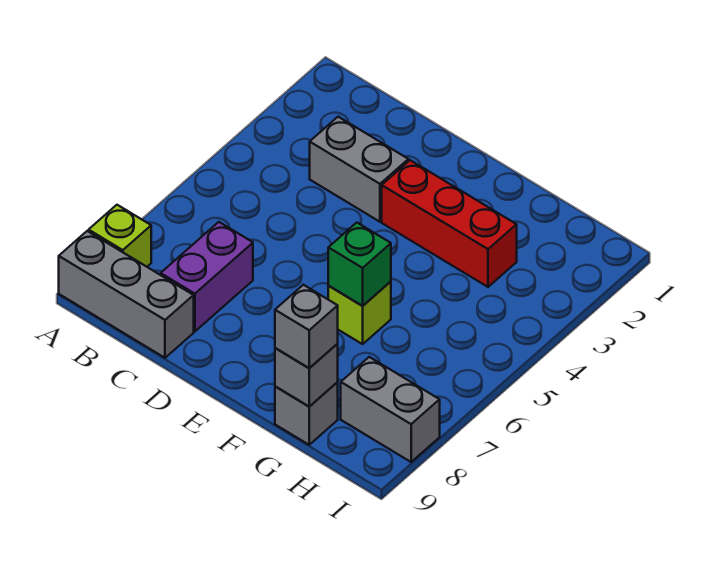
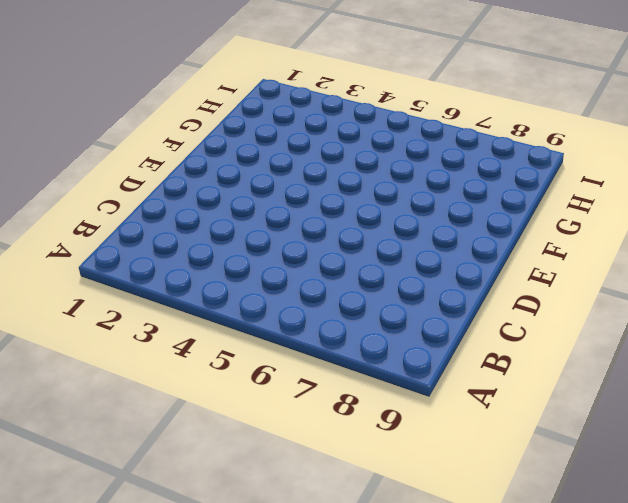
none -> lime brick A8 level 1
none -> grey brick A9:C9 level 1

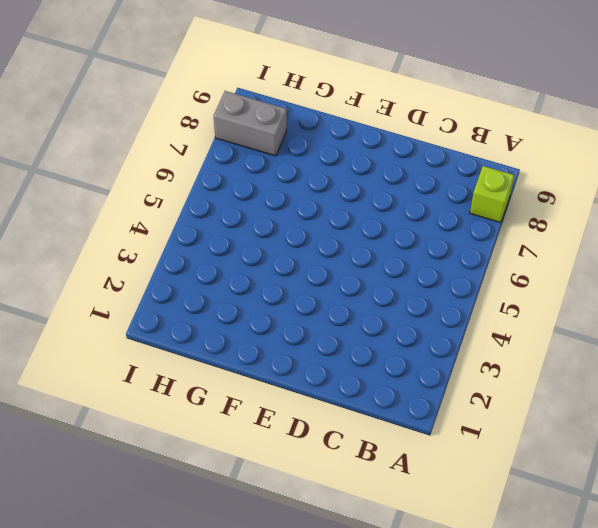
none -> grey brick A9:C9 level 1
none -> grey brick C3:D3 level 1

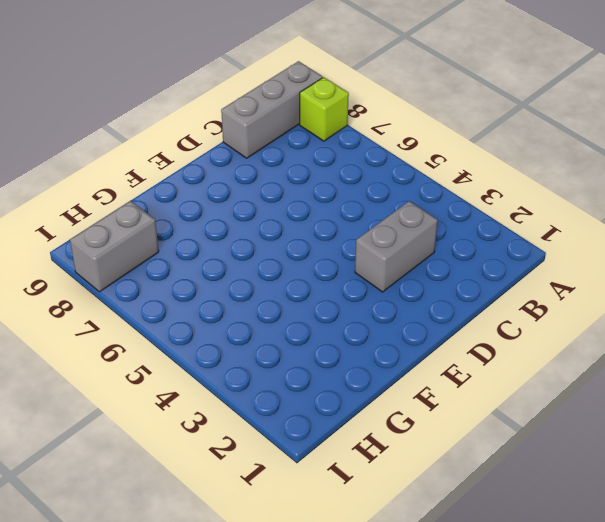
none -> purple brick C7:C8 level 1
none -> red brick E3:G3 level 1

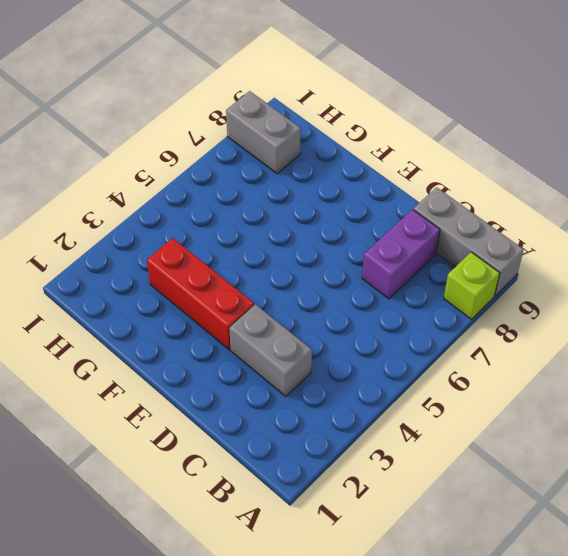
none -> lime brick F6 level 1
none -> grey brick G9 level 1

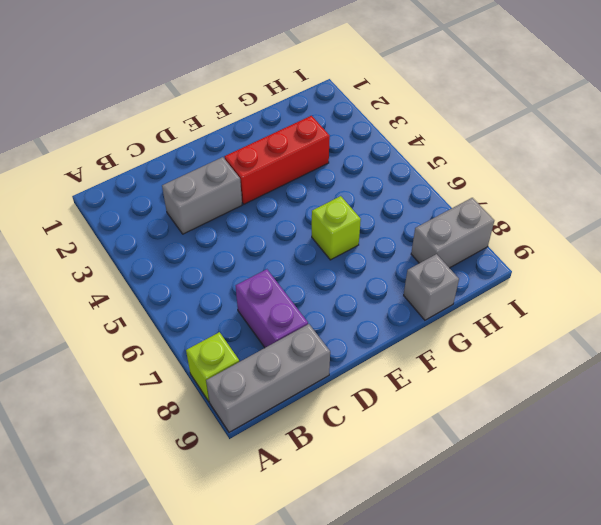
none -> green brick F6 level 2
none -> grey brick G9 level 2

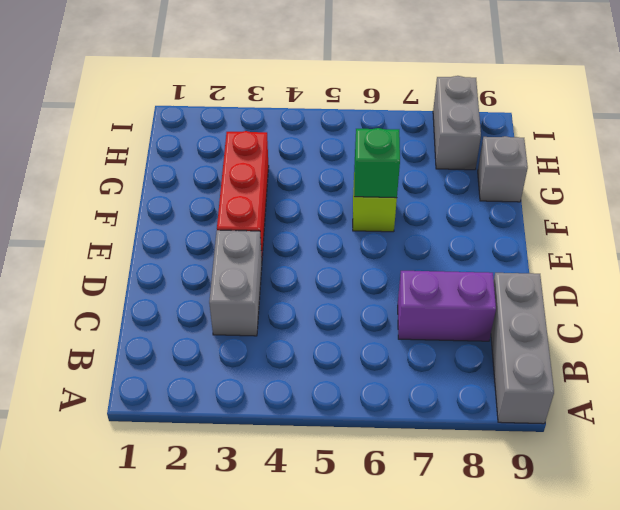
none -> lime brick A8 level 1
none -> grey brick G9 level 2

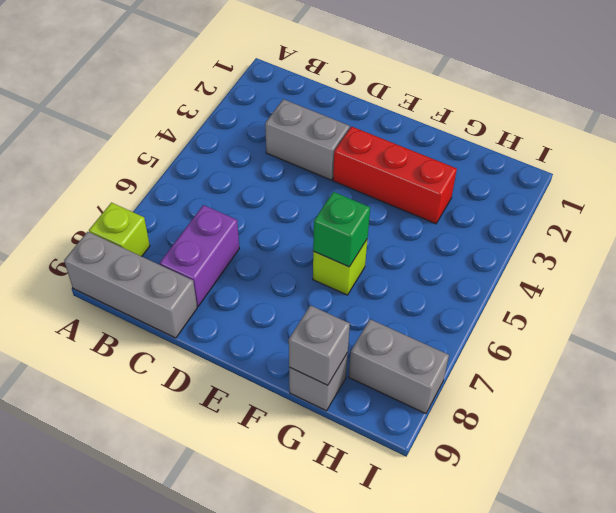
none -> grey brick G9 level 3

